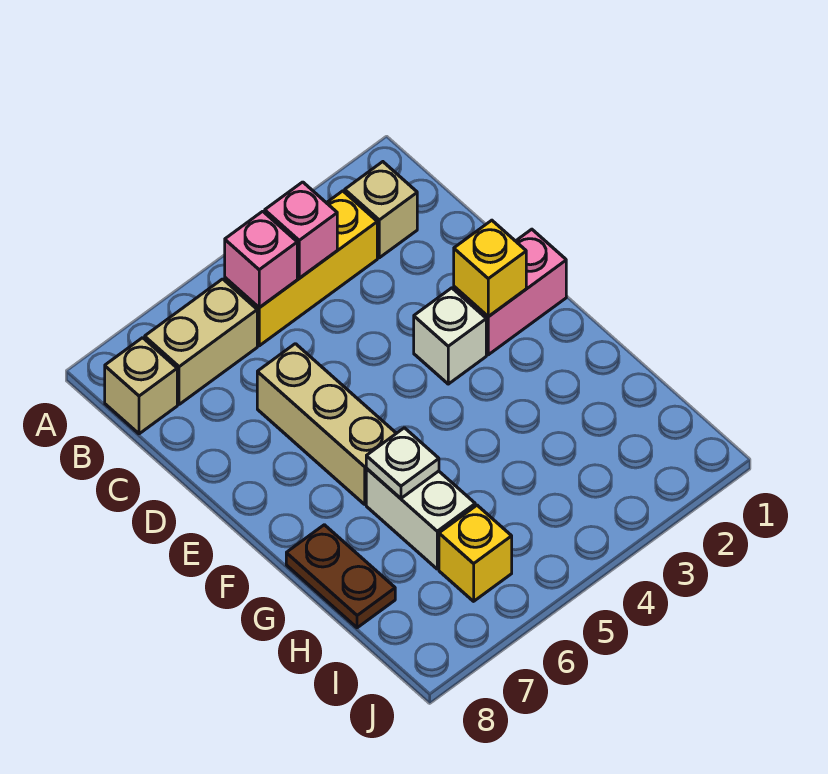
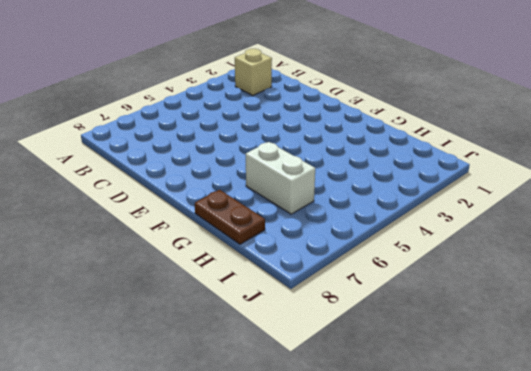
none -> yellow brick B3:B5 level 1
none -> tan brick B6:B7 level 1
none -> tan brick B8 level 1

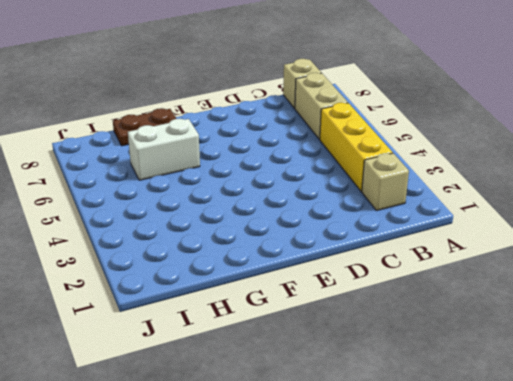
none -> tan brick D6:F6 level 1
none -> pink brick E1:E2 level 1
none -> white brick E3 level 1

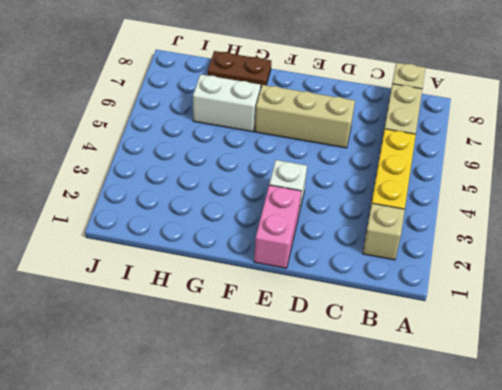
none -> yellow brick I6 level 1
none -> pink brick B4 level 2
none -> pink brick B5 level 2

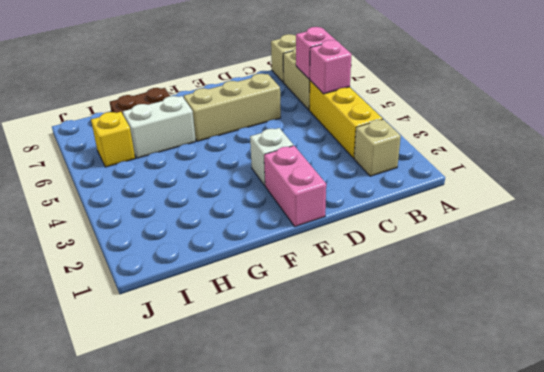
pink brick B6 level 2 -> pink brick B4 level 2
none -> yellow brick E2 level 2
none -> white plate G6 level 2

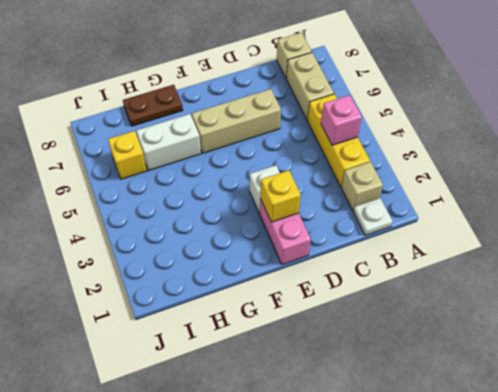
white plate B1 level 1 -> white plate G6 level 2
none -> pink brick B5 level 2

